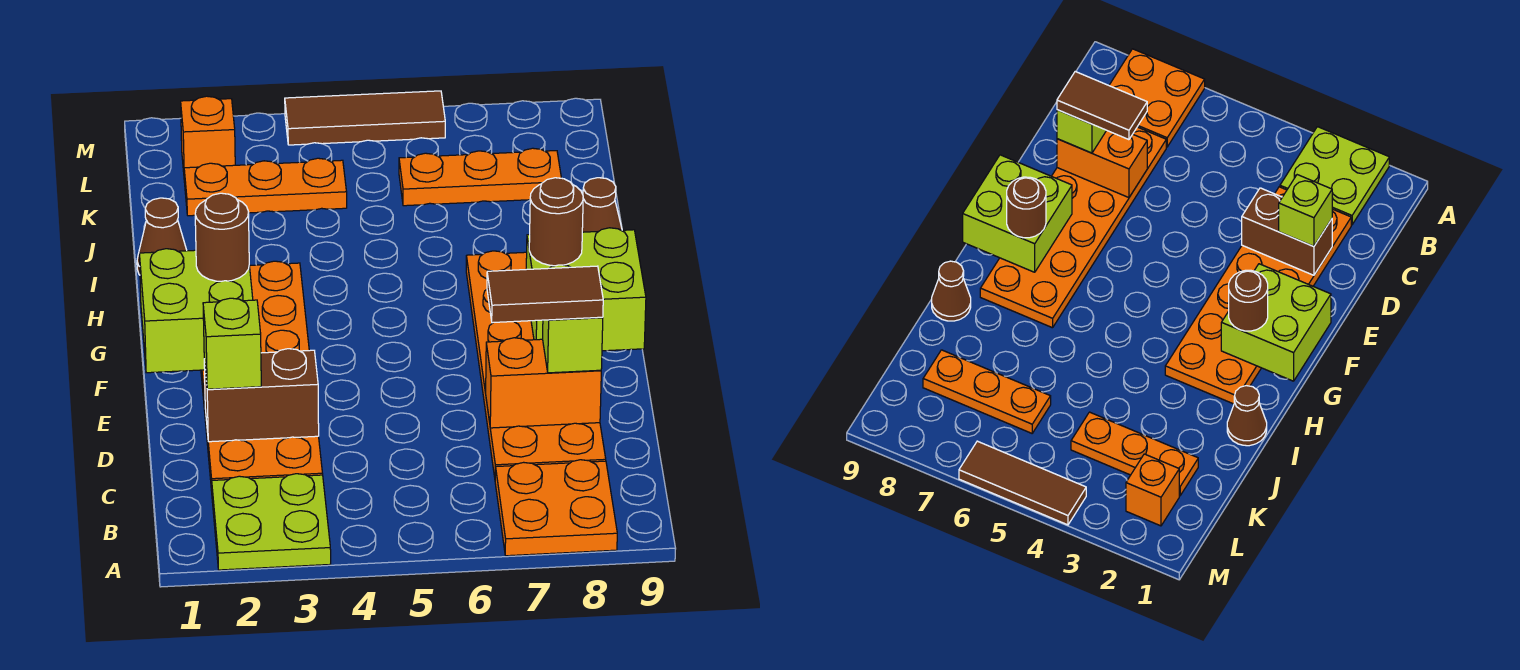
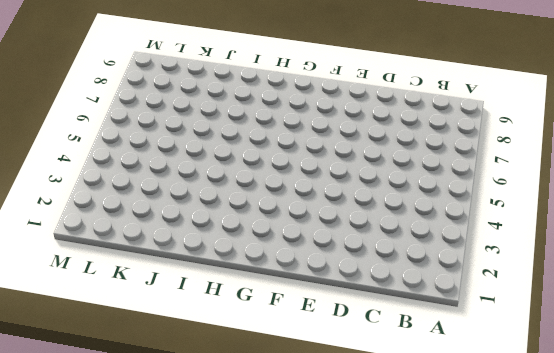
none -> lime plate A2:B3 level 1
none -> orange plate A7:B8 level 1
none -> orange plate C2:H3 level 1

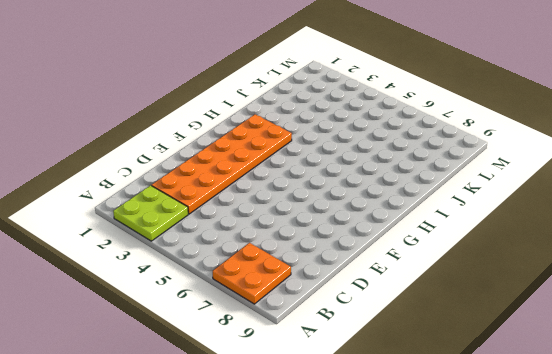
none -> orange plate C7:H8 level 1
none -> brown cone I1 level 1
none -> brown cone I9 level 1

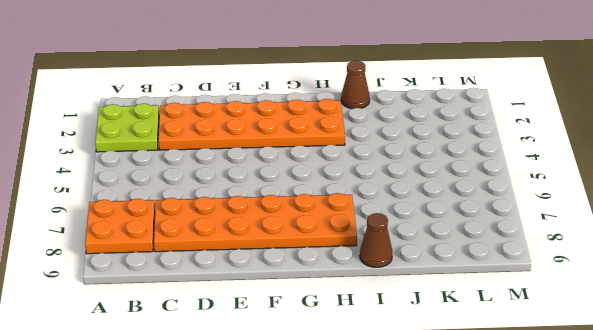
none -> orange plate K2:K4 level 1
none -> orange plate K6:K8 level 1
none -> orange brick L2 level 1

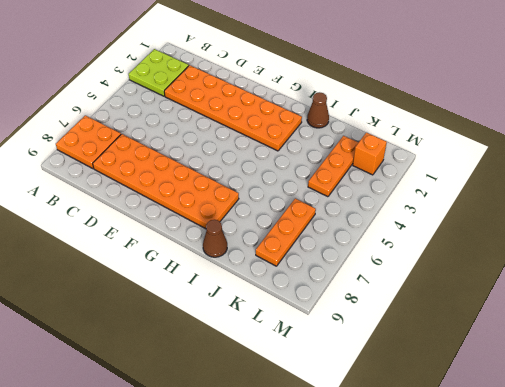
none -> brown tile M4:M6 level 1
none -> brown brick D2:D3 level 2
none -> orange brick D7:D8 level 2

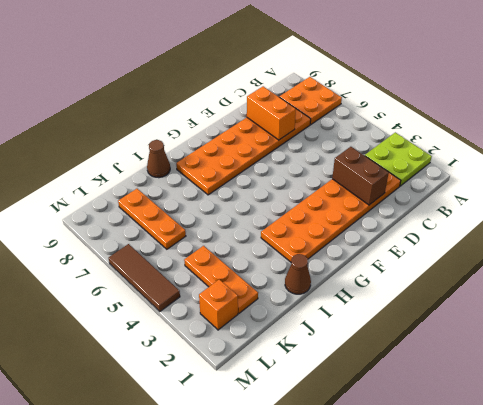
none -> lime brick F1:G2 level 2
none -> lime brick F8:G9 level 2
none -> lime brick D2 level 3

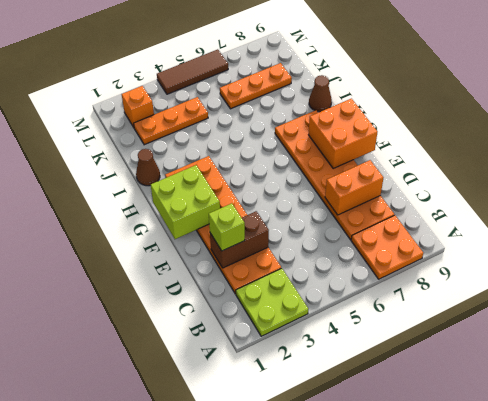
orange brick F8:G9 level 2 -> lime brick F8:G9 level 2
none -> lime brick D8 level 3
none -> brown round brick G2 level 3
none -> brown round brick G8 level 3

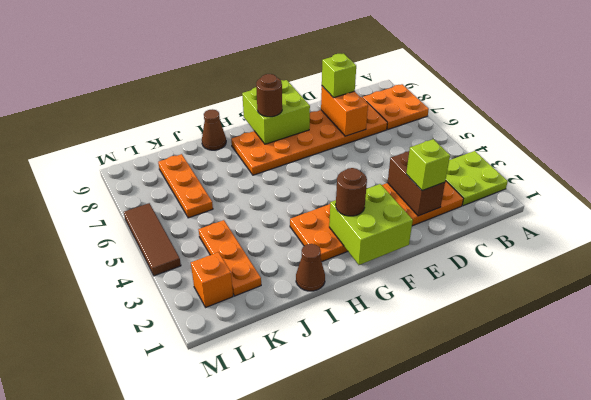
none -> brown tile D7:D8 level 4

